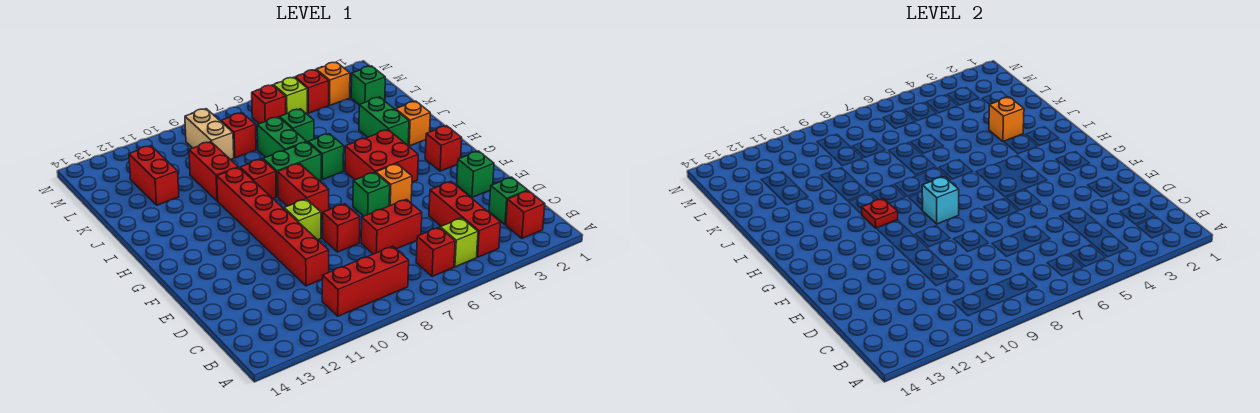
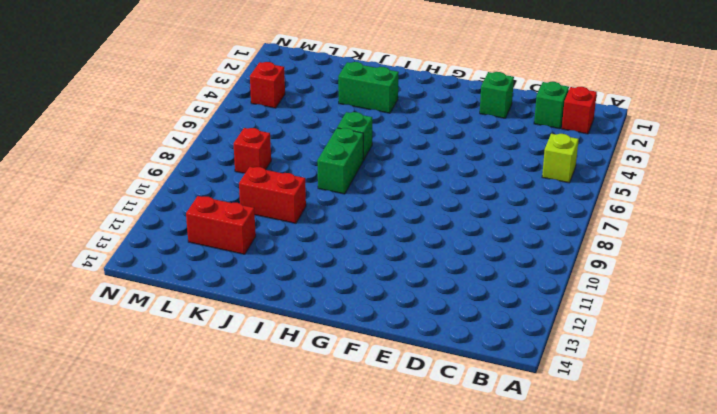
none -> red brick B4:D4 level 1
none -> red brick B6 level 1
none -> red brick B8:B10 level 1
none -> red brick D6:D7 level 1

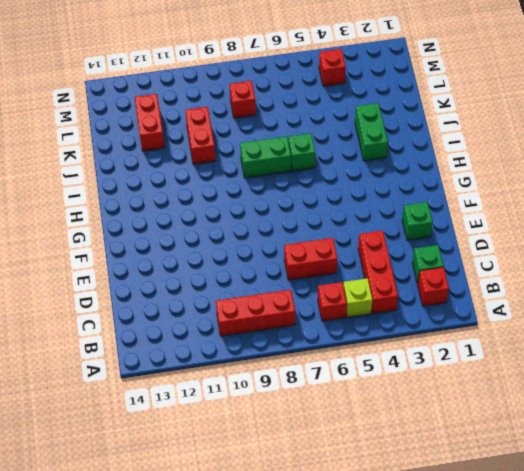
none -> red brick D10:I10 level 1
none -> red brick E8 level 1
none -> orange brick F5 level 1
none -> green brick F6 level 1

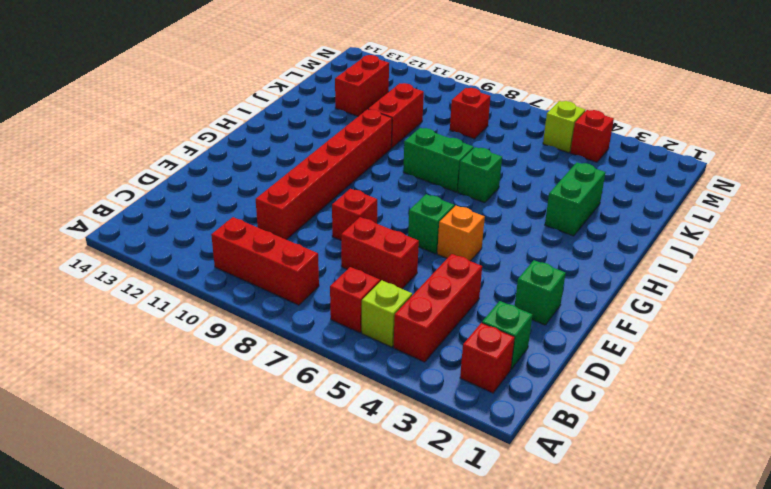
none -> lime brick F9 level 1
none -> red brick G2 level 1
none -> red brick G4:H5 level 1
none -> red brick G8:H8 level 1

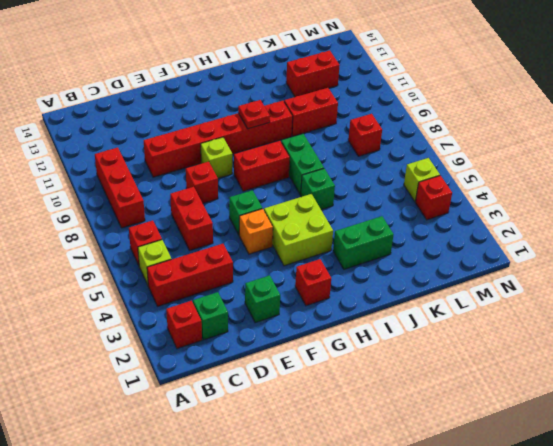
lime brick G4:H5 level 1 -> red brick G4:H5 level 1
none -> orange brick I2 level 1
none -> red brick I9 level 1
none -> green brick J7:K7 level 1
none -> green brick K6 level 1

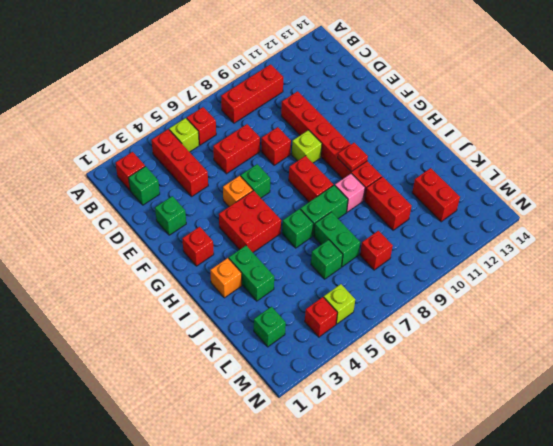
pink brick I9 level 1 -> red brick I9 level 1
none -> tan brick L9:M9 level 1
none -> orange brick M3 level 1
none -> red brick M6 level 1
none -> cyan brick G8 level 2

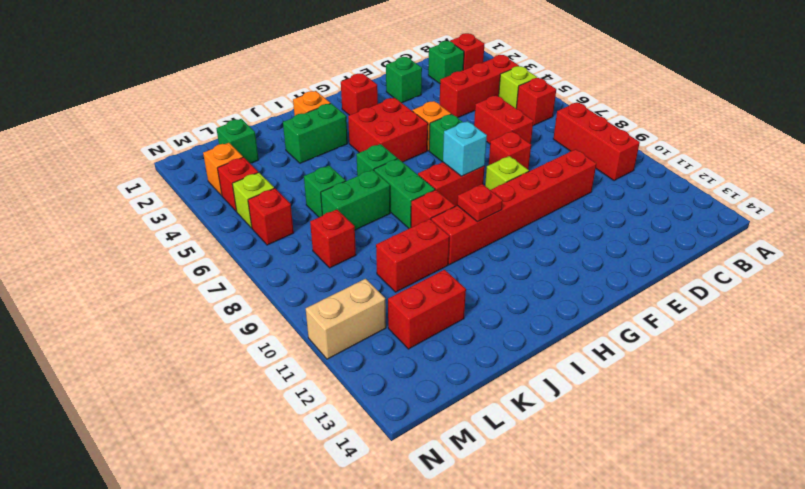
tan brick M11:N11 level 1 -> tan brick L9:M9 level 1
none -> orange brick J3 level 2

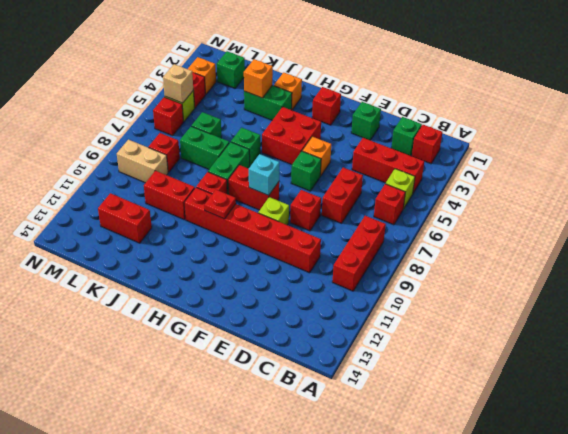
tan brick M5 level 2 -> none

